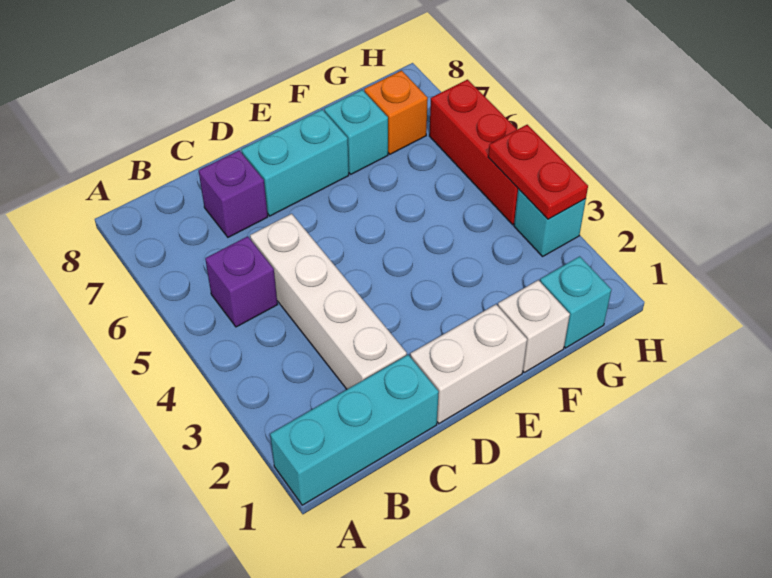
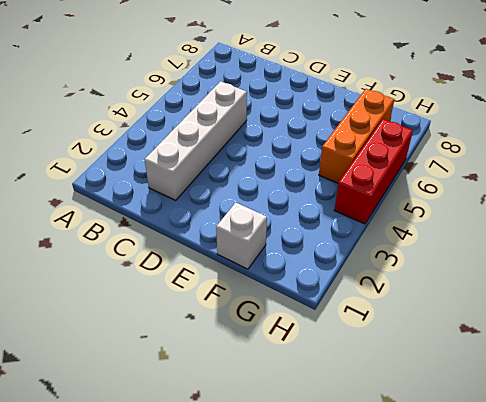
orange brick G5:G7 level 1 -> orange brick G7 level 1
none -> cyan brick A1:C1 level 1
none -> purple brick B5 level 1
none -> purple brick C7 level 1

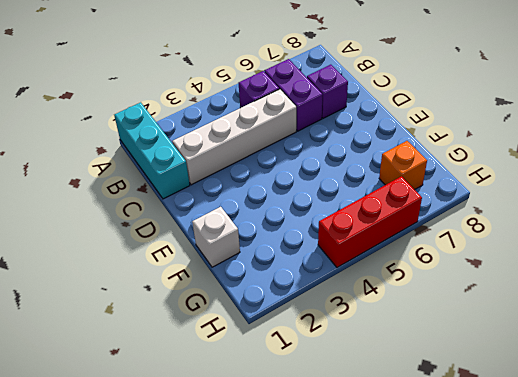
purple brick B6:C6 level 1 -> none
none -> white brick D1:E1 level 1
none -> cyan brick D7:E7 level 1
none -> cyan brick F7 level 1

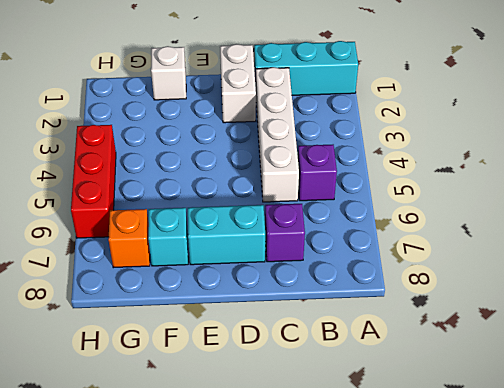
white brick D1:D2 level 1 -> white brick D1:E1 level 1
none -> cyan brick G1 level 1
none -> cyan brick H3 level 1
none -> red plate H3:H4 level 2

